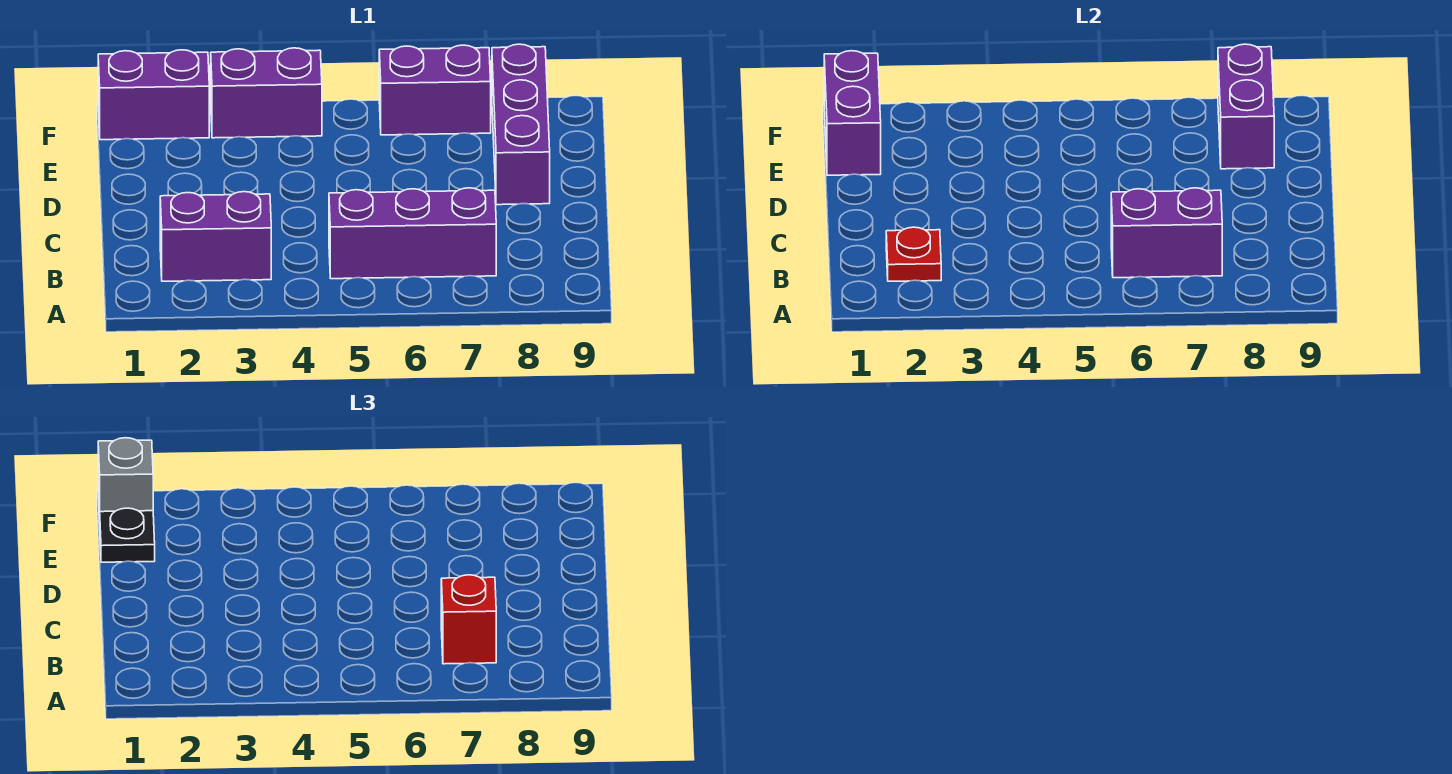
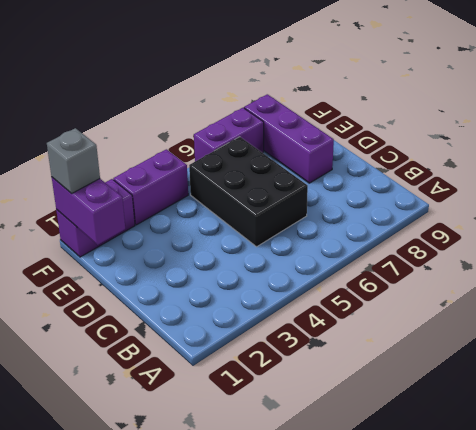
black brick C5:E6 level 1 -> none
none -> purple brick B2:B3 level 1
none -> purple brick B5:B7 level 1
none -> red plate B2 level 2

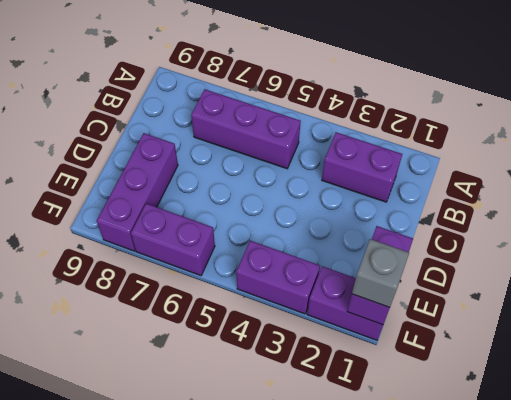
none -> red plate B2 level 2
none -> purple brick B6:B7 level 2
none -> purple brick E8:F8 level 2

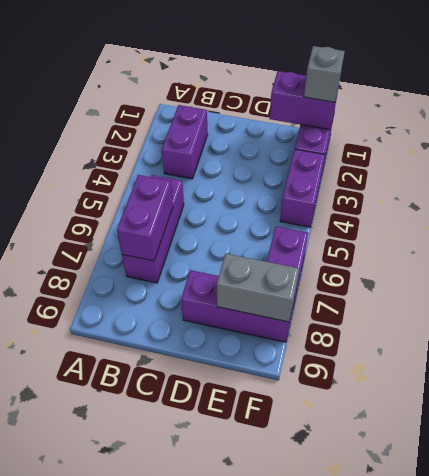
grey brick E8:F8 level 2 -> purple brick E8:F8 level 2
none -> red plate B2 level 2
none -> red brick B7 level 3
none -> black plate E1 level 3

